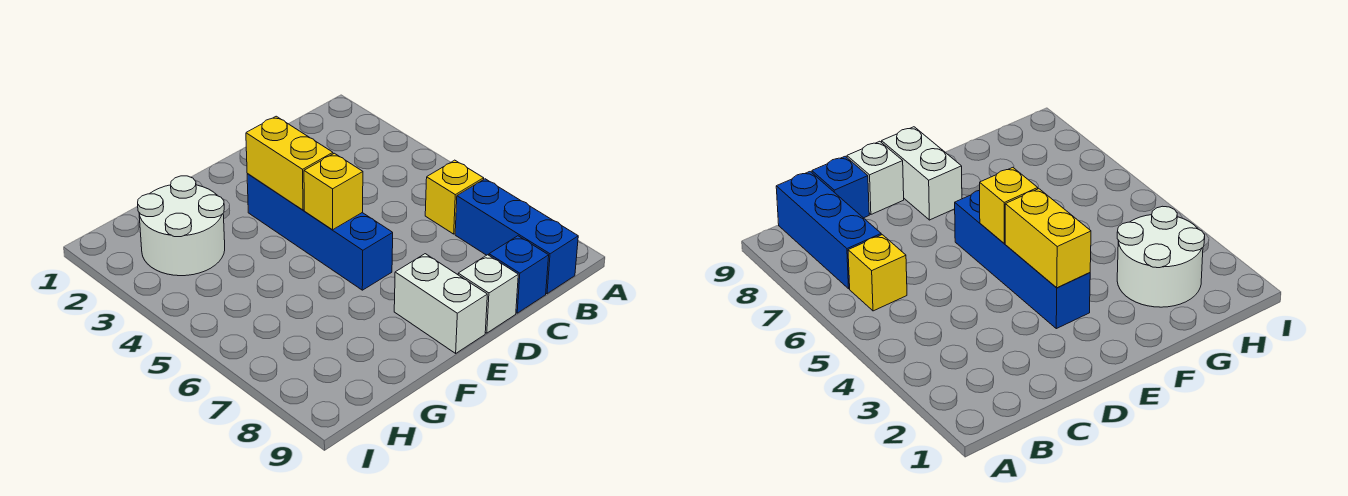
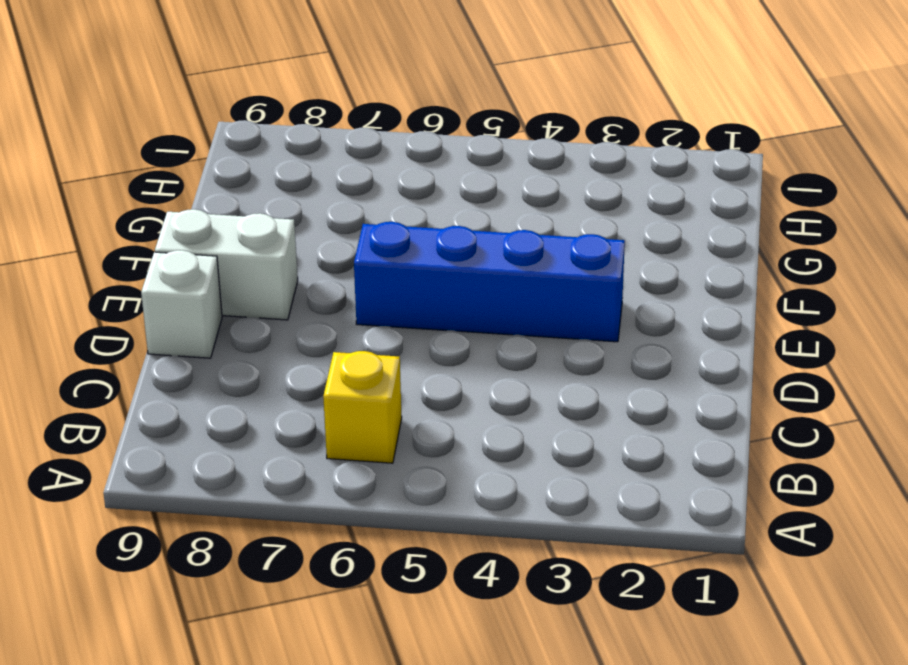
none -> blue brick B7:B9 level 1
none -> blue brick C9 level 1

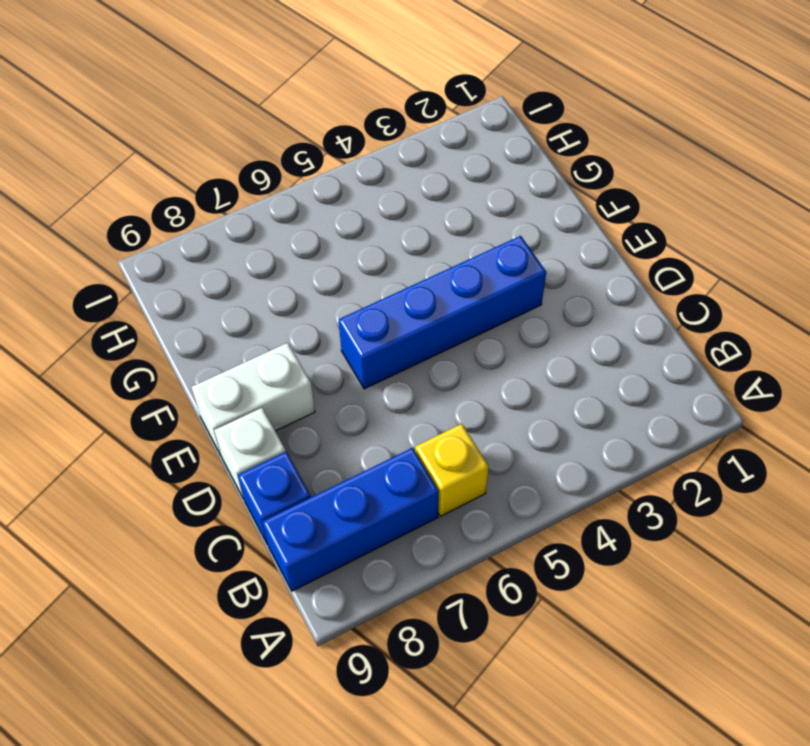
none -> white round brick G2:H3 level 1
none -> yellow brick E3:E4 level 2

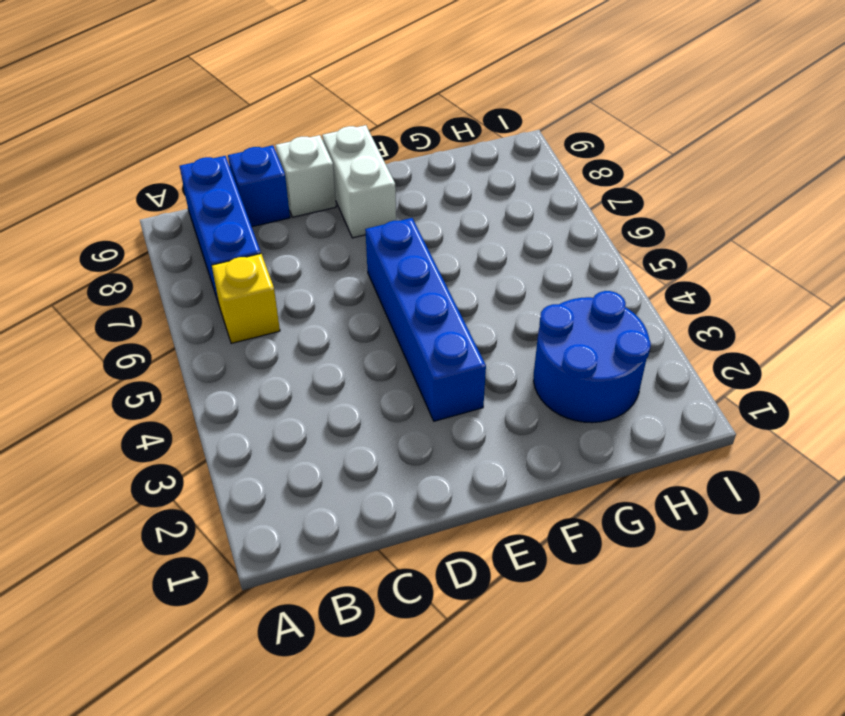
blue round brick G2:H3 level 1 -> white round brick G2:H3 level 1
none -> yellow brick E3:E4 level 2
none -> yellow brick E5 level 2

